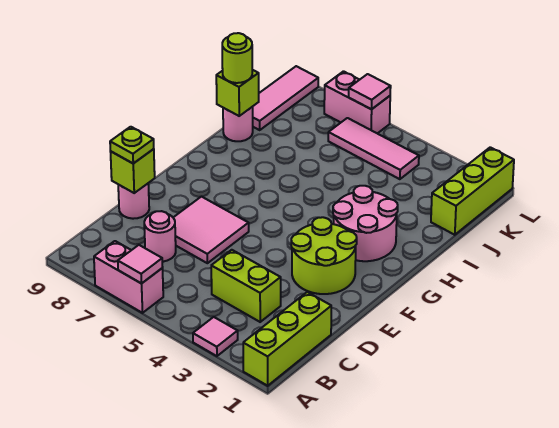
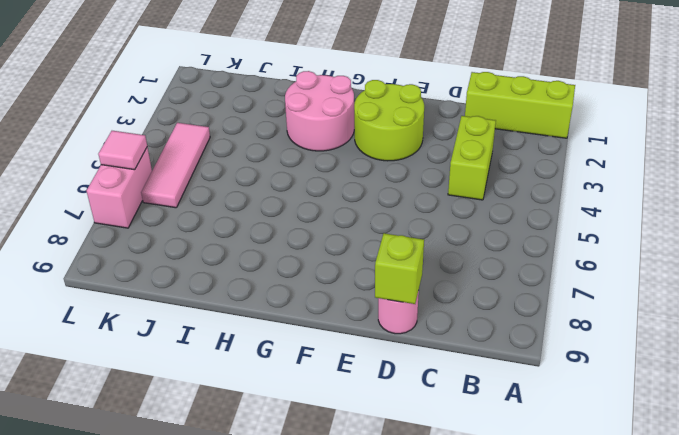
none -> pink tile A3 level 1
none -> pink brick A6:A7 level 1
none -> pink round brick C7 level 1

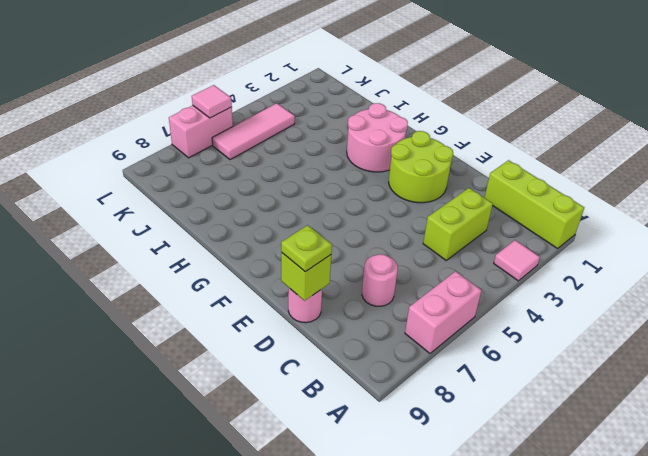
none -> pink tile D6:E7 level 1
none -> pink round brick I9 level 1
none -> lime brick J1:L1 level 1

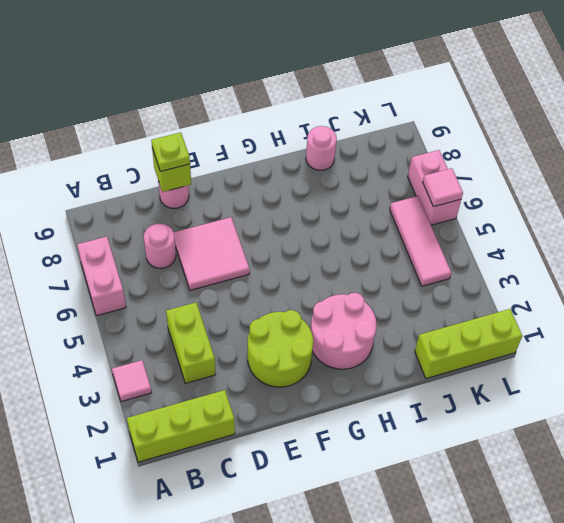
none -> pink tile J9:L9 level 1
none -> pink tile A6 level 2
none -> lime brick I9 level 2

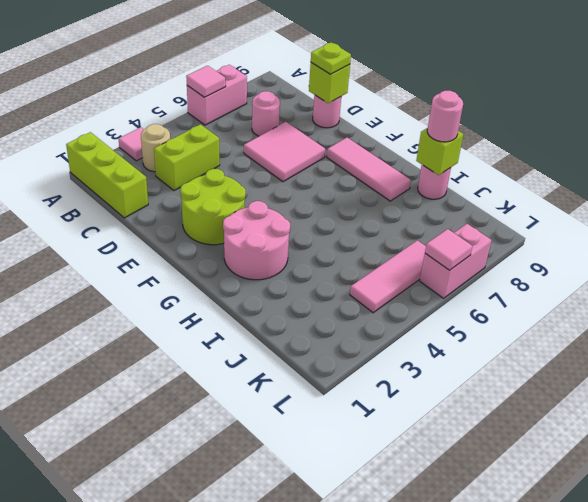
tan round brick B3 level 1 -> none
pink tile F8:H8 level 1 -> pink tile J9:L9 level 1
pink round brick I9 level 3 -> lime round brick I9 level 3
none -> lime brick J1:L1 level 1

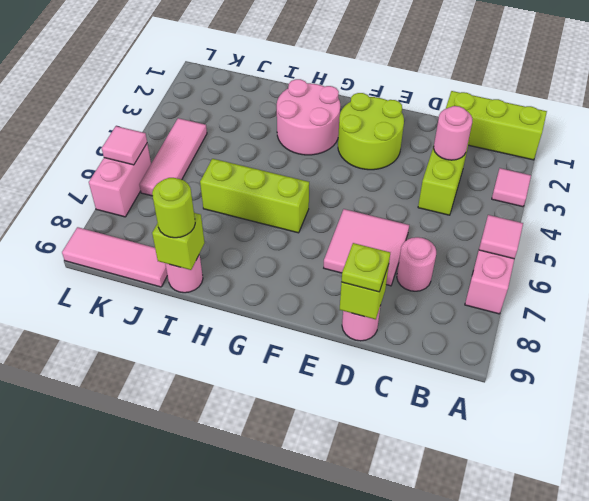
pink round brick C3 level 2 -> none
lime brick G6:I6 level 1 -> lime brick J1:L1 level 1

